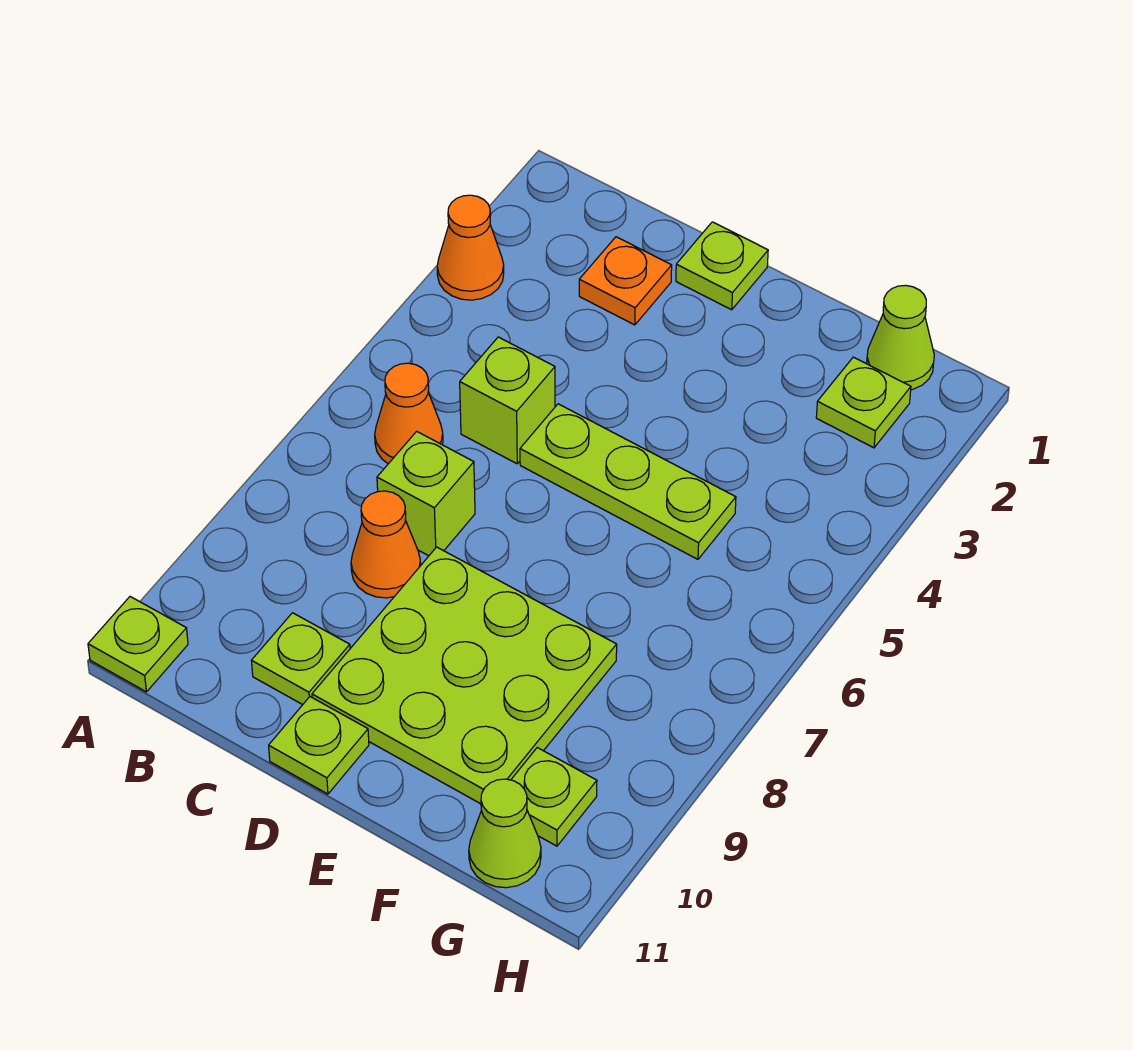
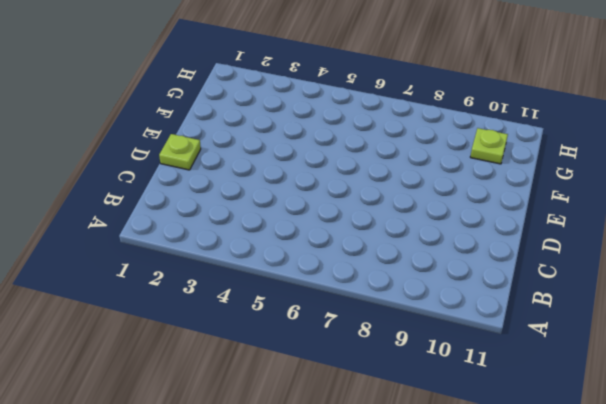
none -> orange cone A3 level 1
none -> lime plate A11 level 1
none -> orange cone B6 level 1

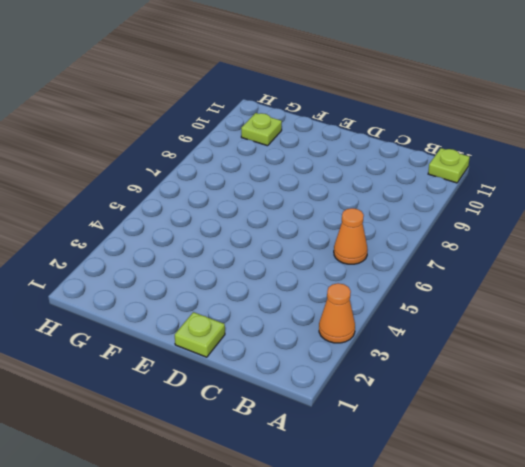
none -> orange plate C2 level 1
none -> lime brick C5 level 1
none -> lime brick C7 level 1

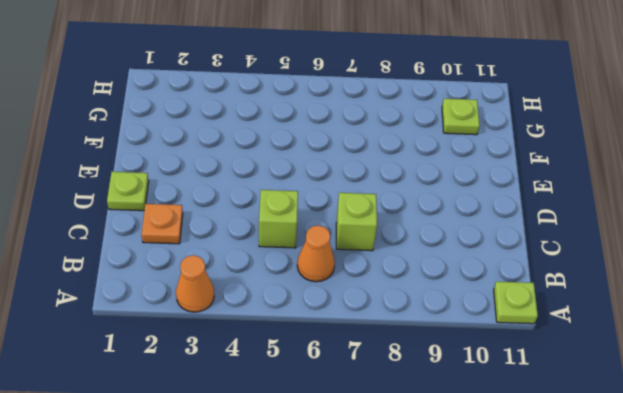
none -> orange cone C8 level 1
none -> lime plate C10 level 1
none -> lime plate D5:F5 level 1

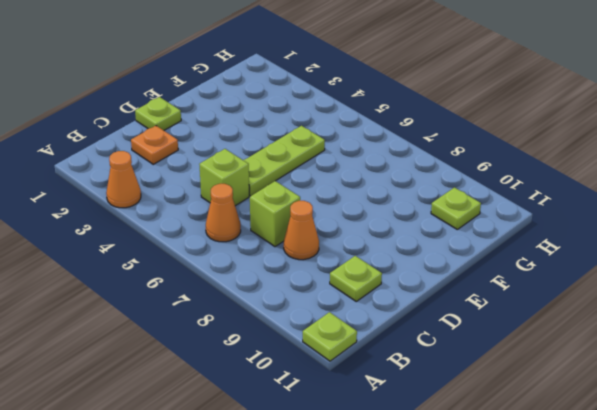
none -> lime plate D8:F10 level 1
none -> lime plate D11 level 1
none -> lime cone G1 level 1

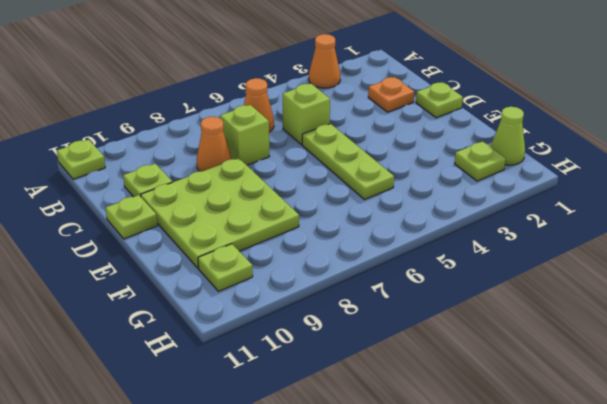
none -> lime cone G11 level 1

